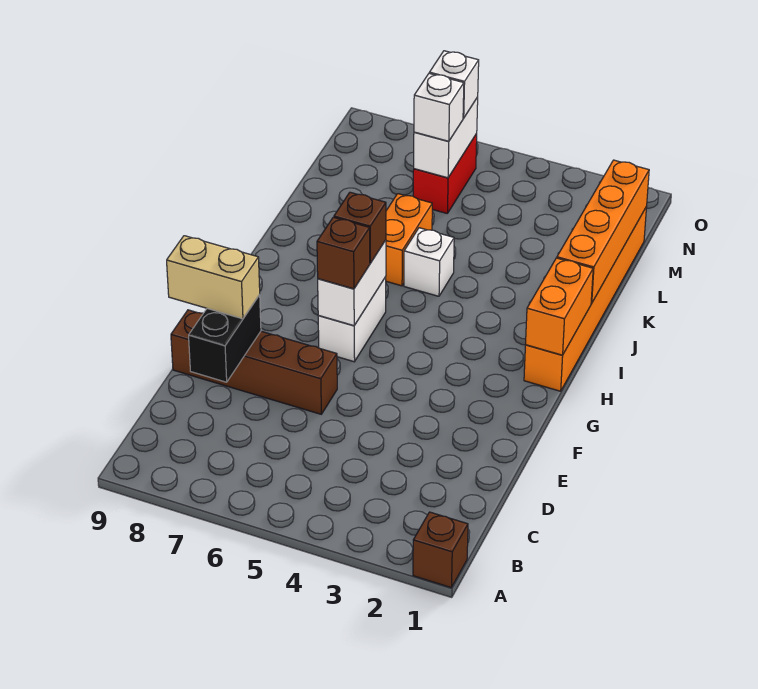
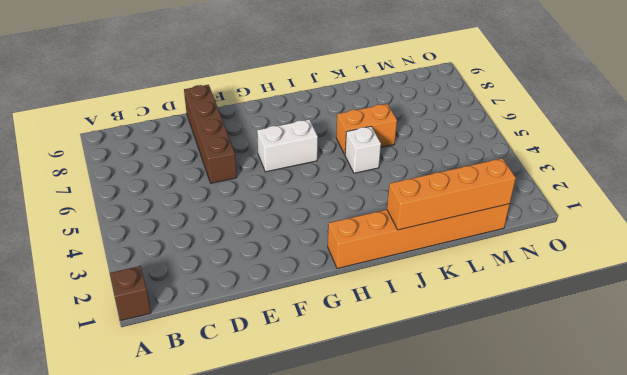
none -> red brick M6:N6 level 1
none -> black brick D8:E8 level 2
none -> white brick G6:H6 level 2

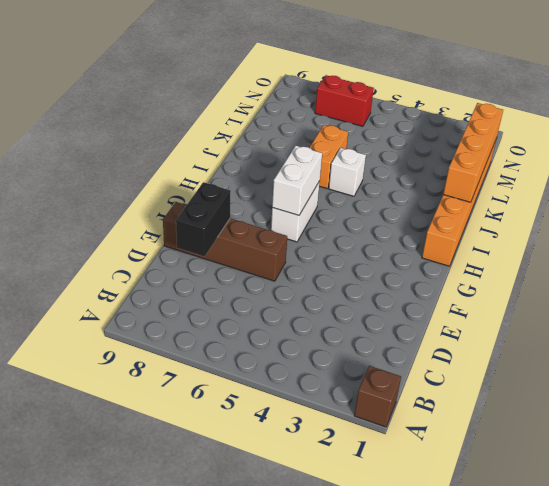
red brick N6:N7 level 1 -> red brick M6:N6 level 1
none -> orange brick H1:I1 level 2
none -> white brick M6:N6 level 2
none -> tan brick E8:E9 level 3

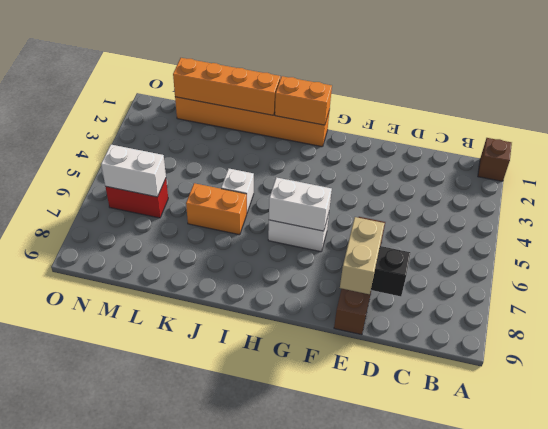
none -> brown brick G6 level 3
none -> brown brick H6 level 3
none -> white brick M6 level 3

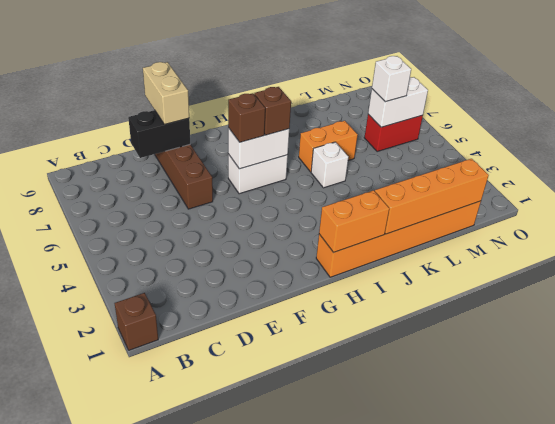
none -> white brick N6 level 3

